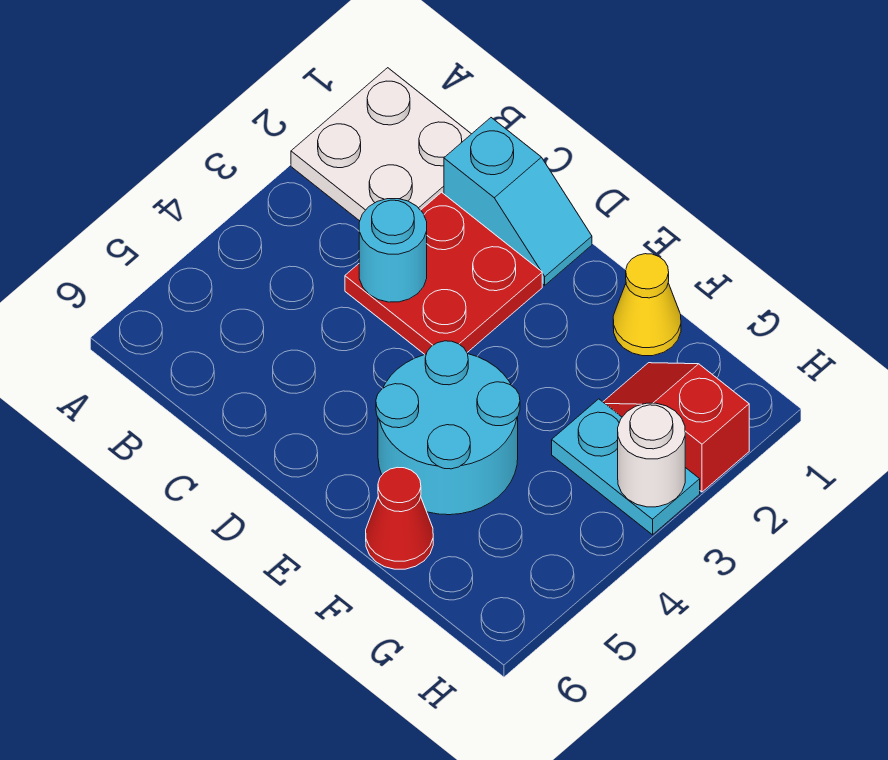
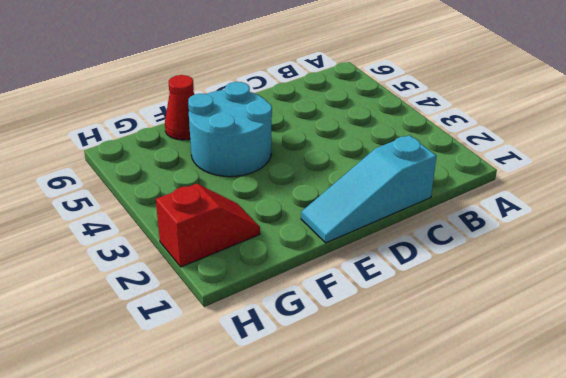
cyan slope C1:E1 level 1 top C -> cyan slope C1:D1 level 1 top C
none -> white plate A1:B2 level 1
none -> red plate C2:D3 level 1

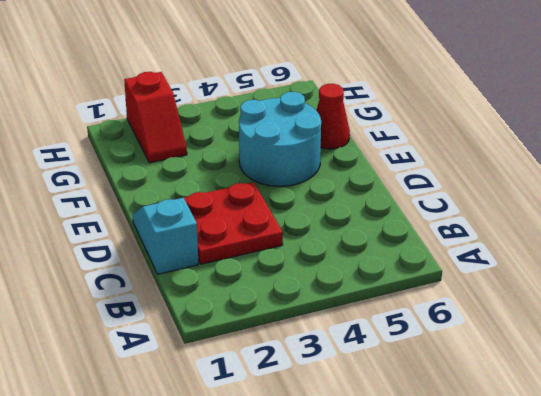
none -> white plate A1:B2 level 1
none -> yellow cone F1 level 1

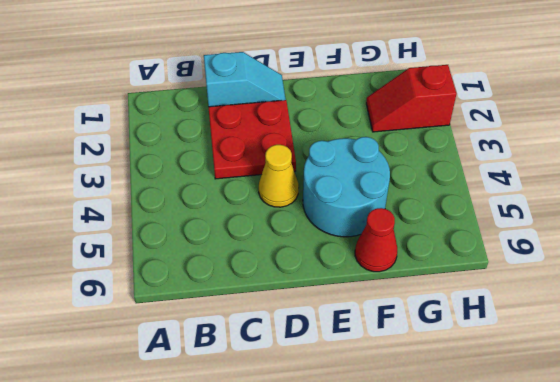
yellow cone D4 level 1 -> yellow cone F1 level 1
none -> white plate A1:B2 level 1
none -> cyan plate G3:H3 level 1

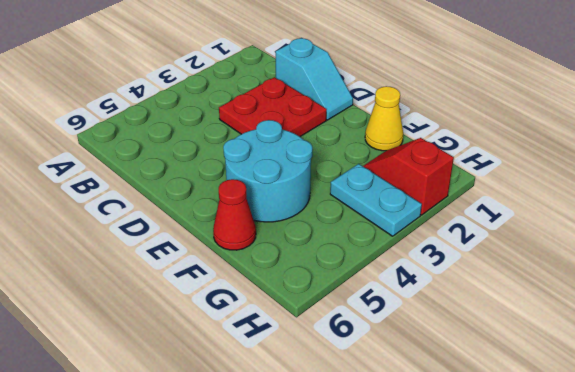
none -> white plate A1:B2 level 1
none -> cyan round brick C3 level 2

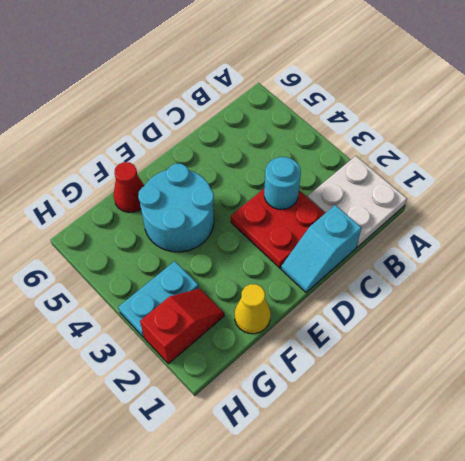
none -> white round brick H3 level 2

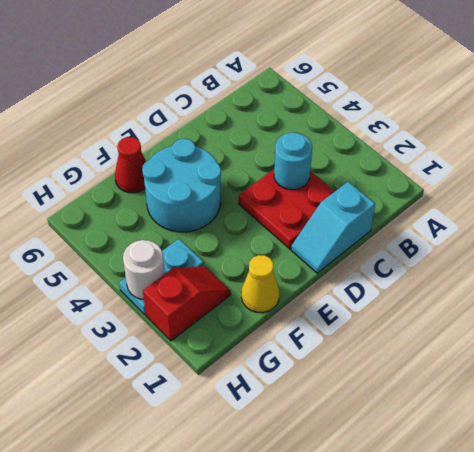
none -> white plate A1:B2 level 1

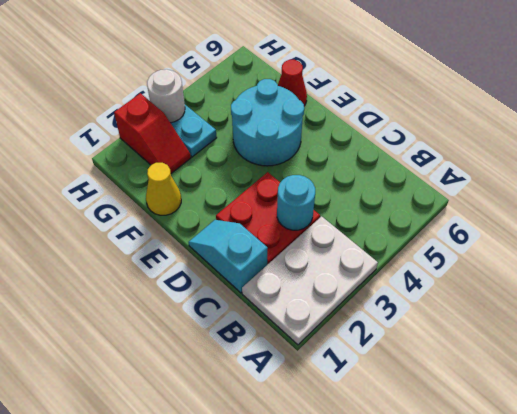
white plate A1:B3 level 1 -> white plate A1:B2 level 1

